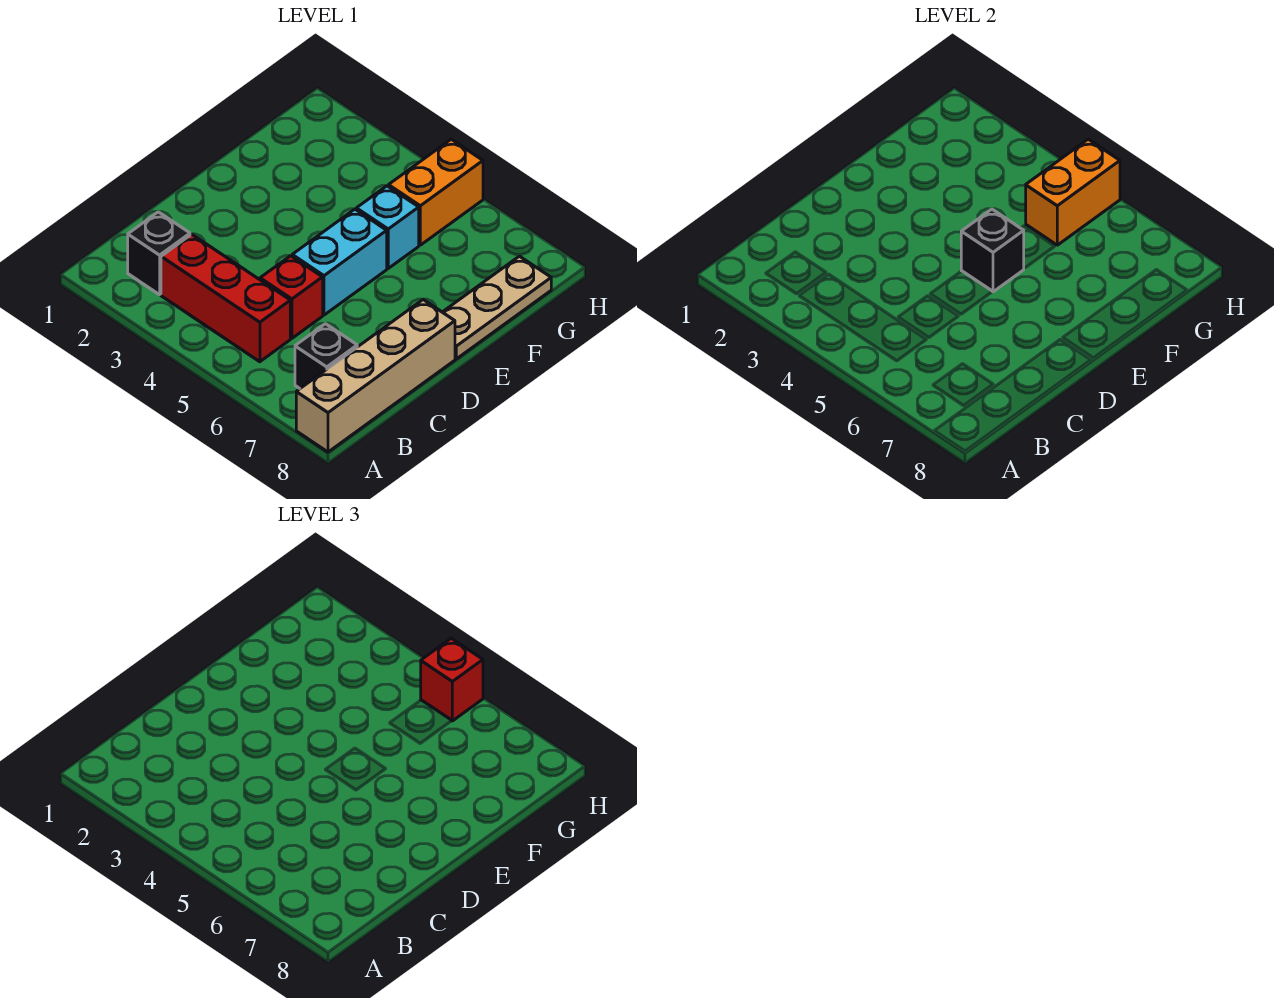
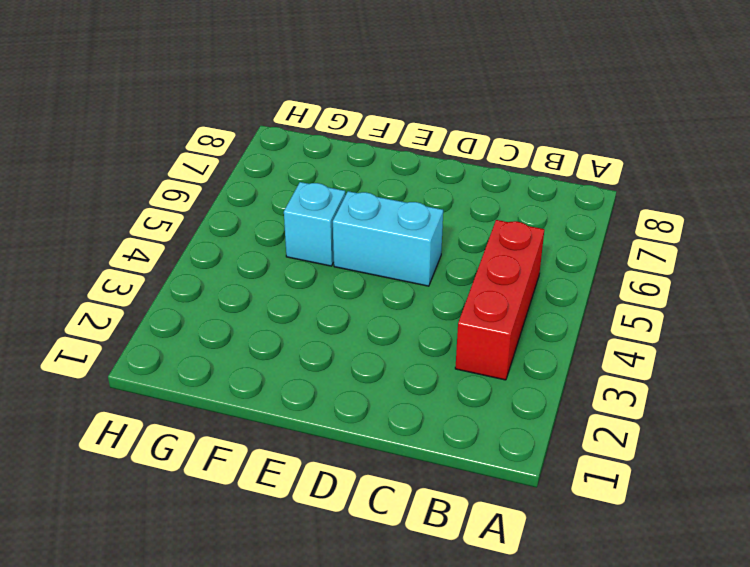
none -> tan brick A8:D8 level 1
none -> black brick B2 level 1
none -> black brick B7 level 1

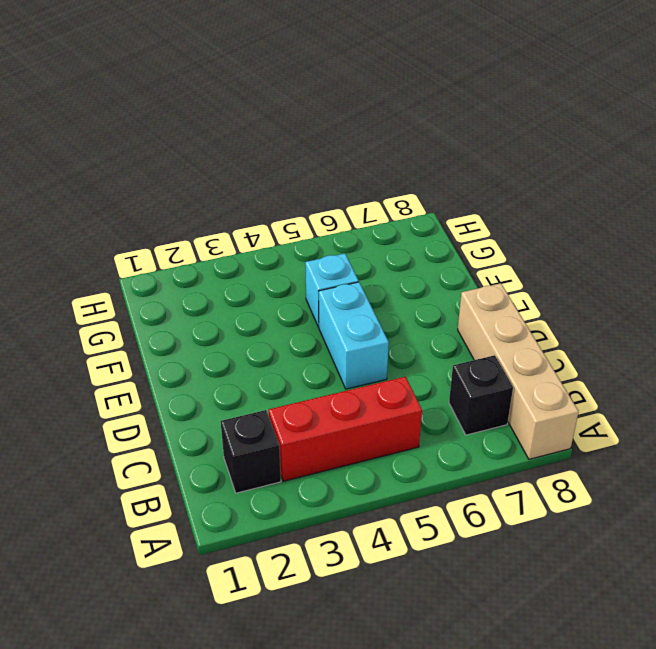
none -> red brick C5 level 1
none -> tan plate E8:G8 level 1
none -> orange brick G5:H5 level 1

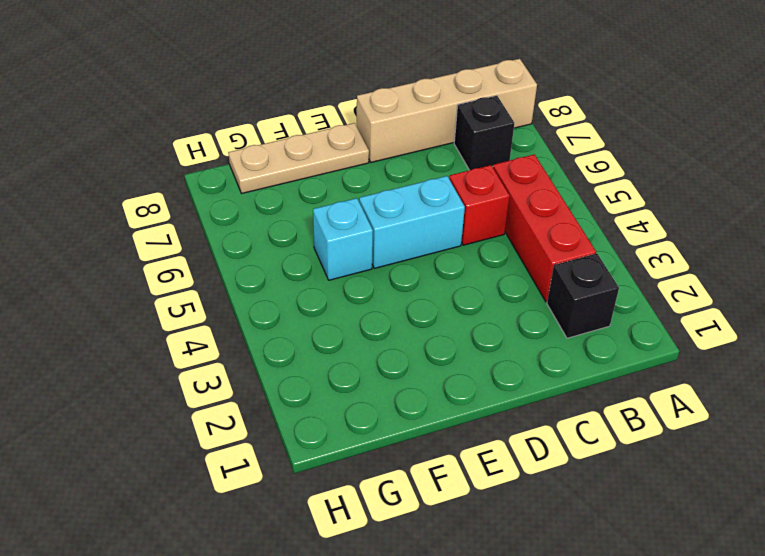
none -> orange brick G5:H5 level 1
none -> black brick E5 level 2
none -> orange brick G5:H5 level 2

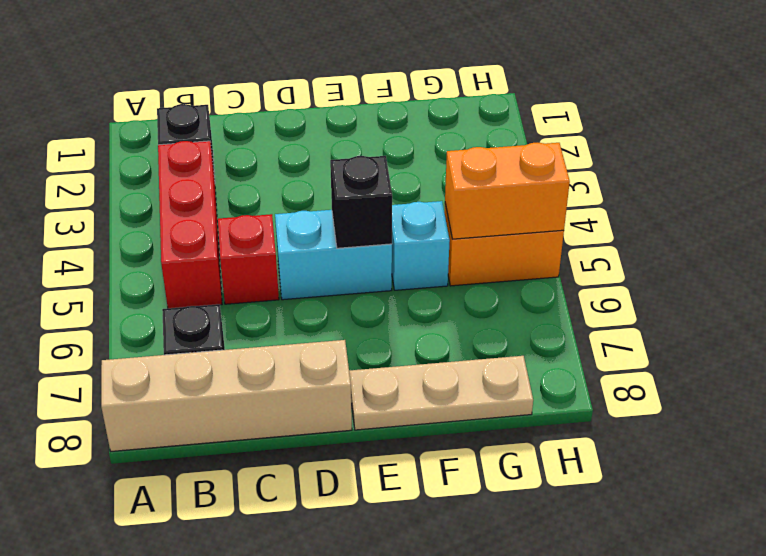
none -> red brick H5 level 3

